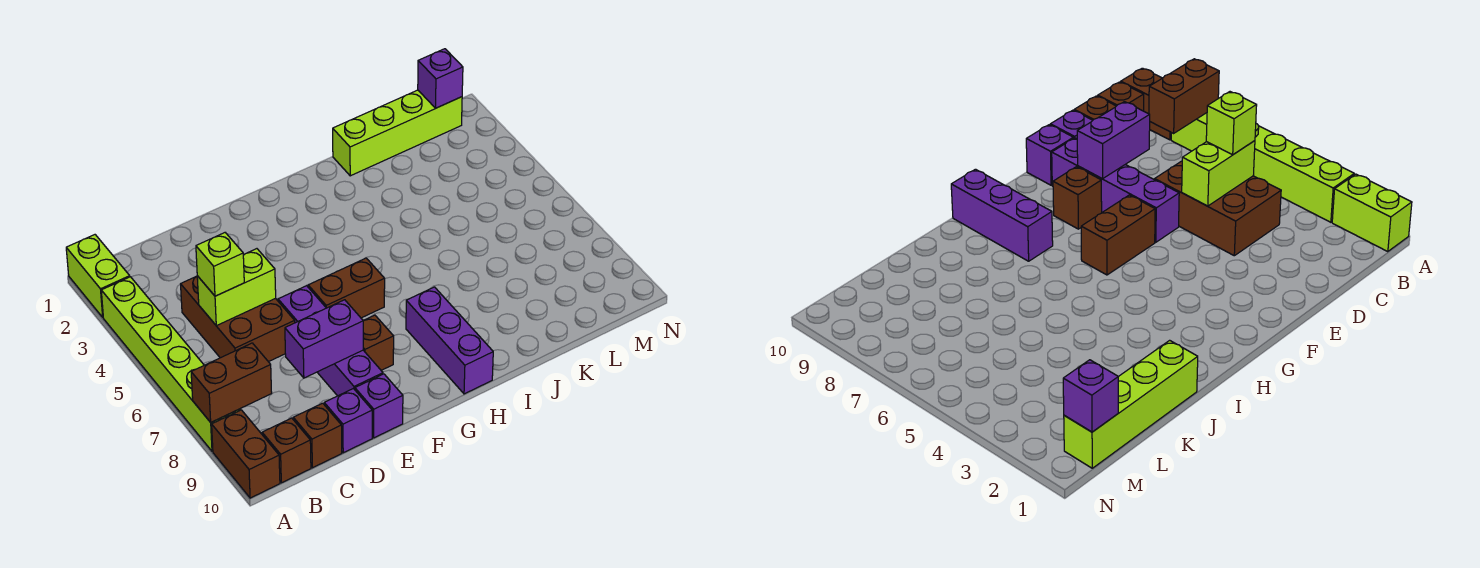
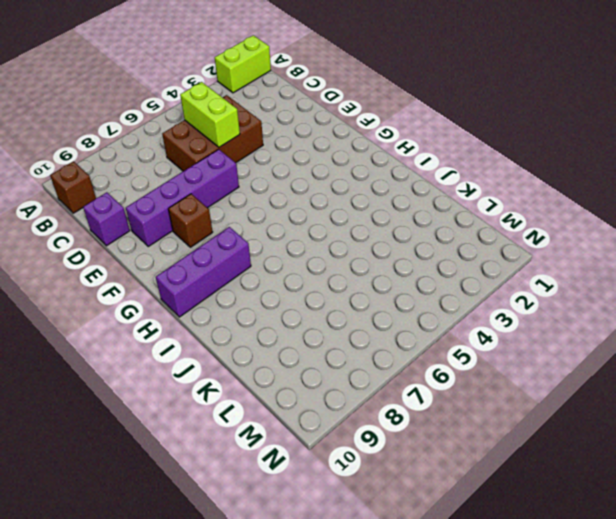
none -> lime brick A3:A8 level 1
none -> brown brick A9:A10 level 1
none -> brown brick C10 level 1

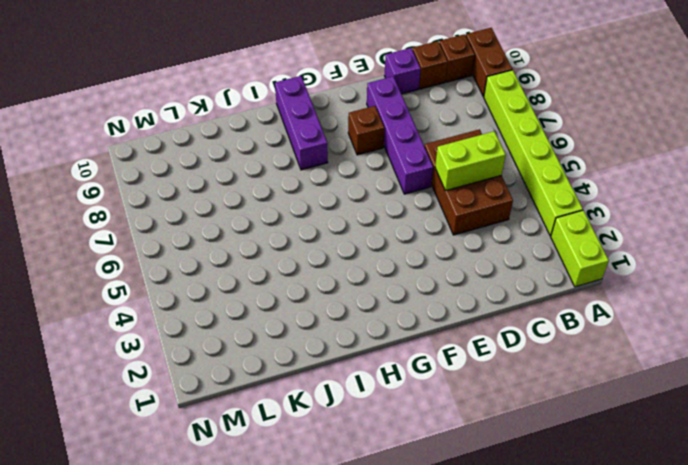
none -> purple brick E10 level 1
none -> brown brick F6:G6 level 1
none -> lime brick J1:M1 level 1

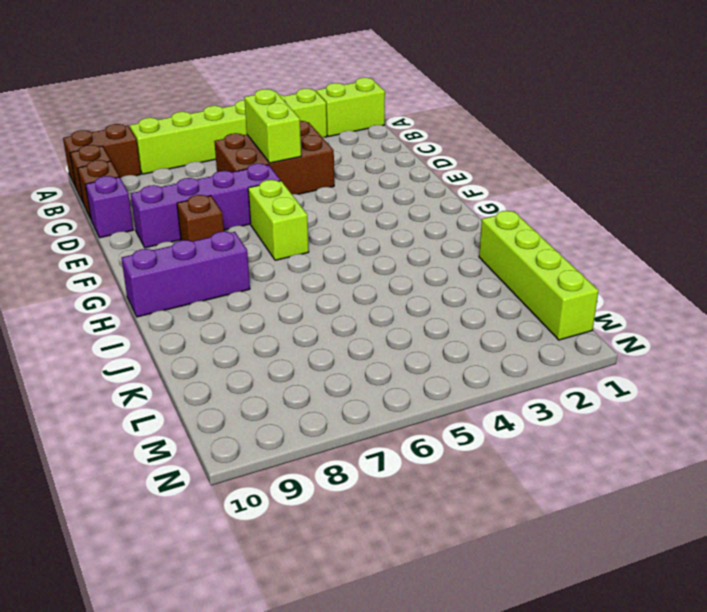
lime brick F6:G6 level 1 -> brown brick F6:G6 level 1
none -> purple brick E10 level 1
none -> brown brick A8:B8 level 2
none -> purple brick D8:E8 level 2

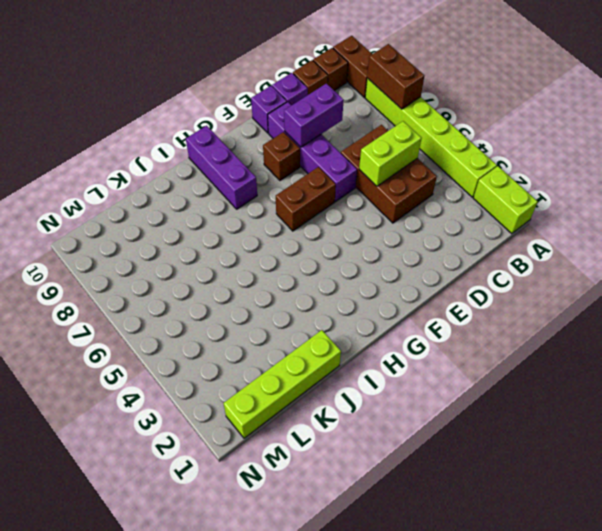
brown brick A7:A8 level 2 -> brown brick A8:B8 level 2
none -> purple brick M1 level 2
none -> lime brick C5 level 3

